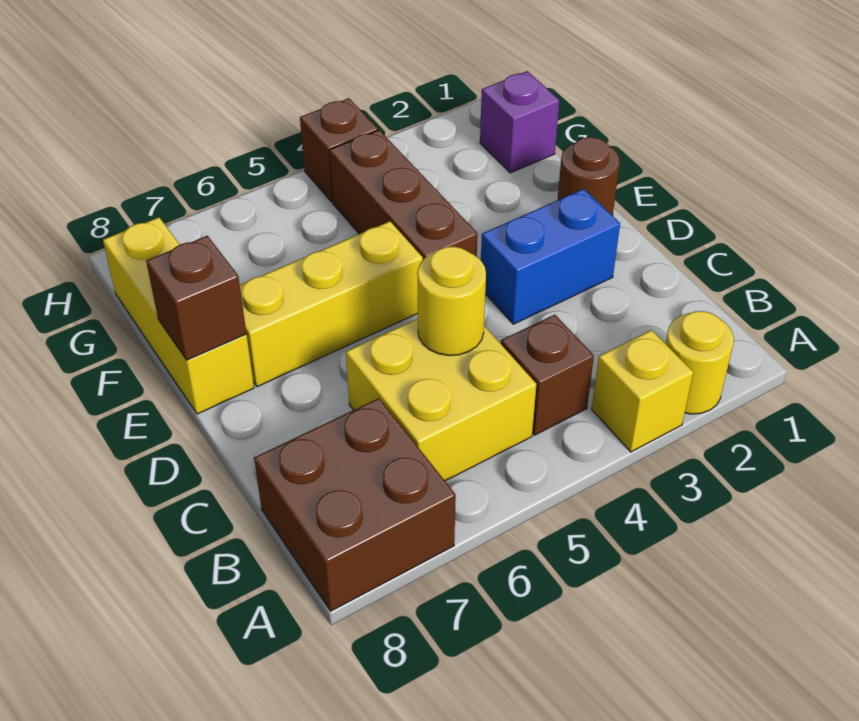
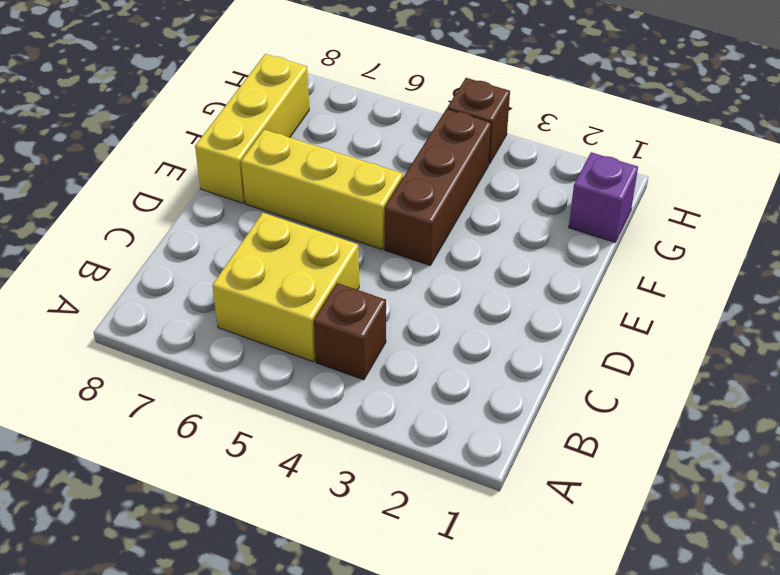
none -> yellow round brick A2 level 1
none -> yellow brick A3 level 1
none -> brown brick A7:B8 level 1

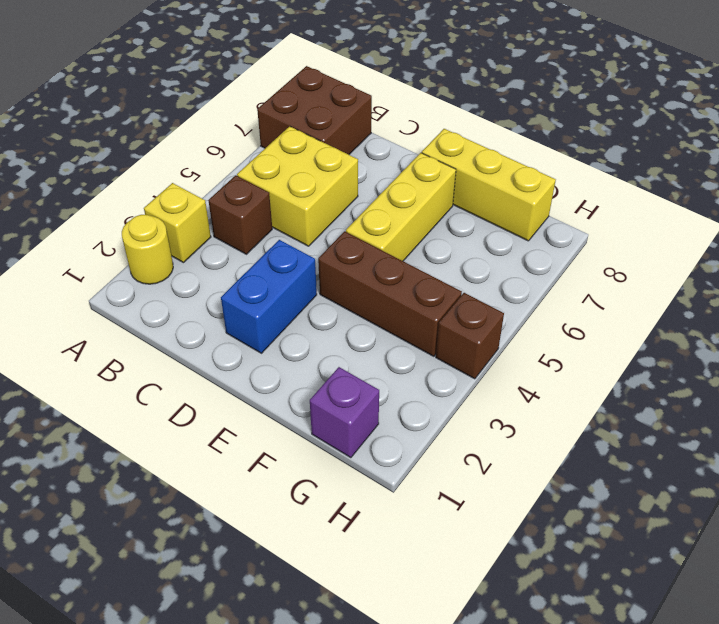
none -> brown round brick E1 level 1
none -> yellow round brick C5 level 2
none -> brown brick E8 level 2

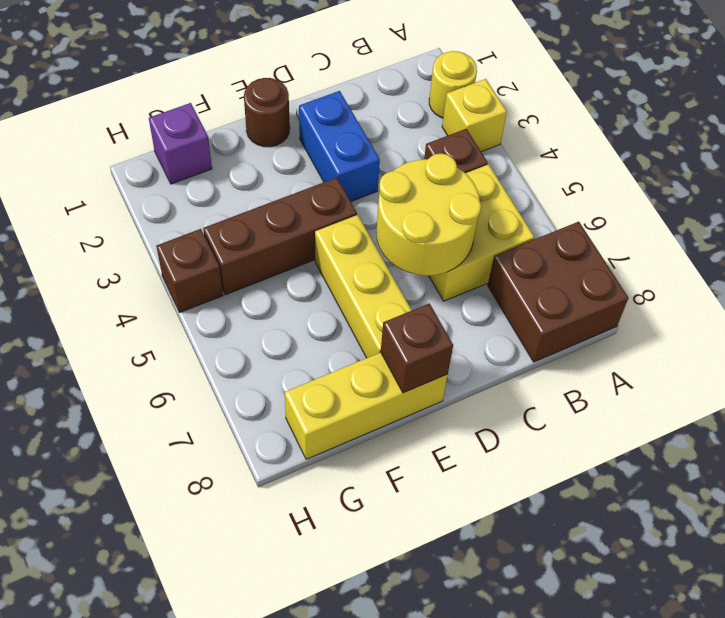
yellow round brick C5:D6 level 2 -> yellow round brick C5 level 2

